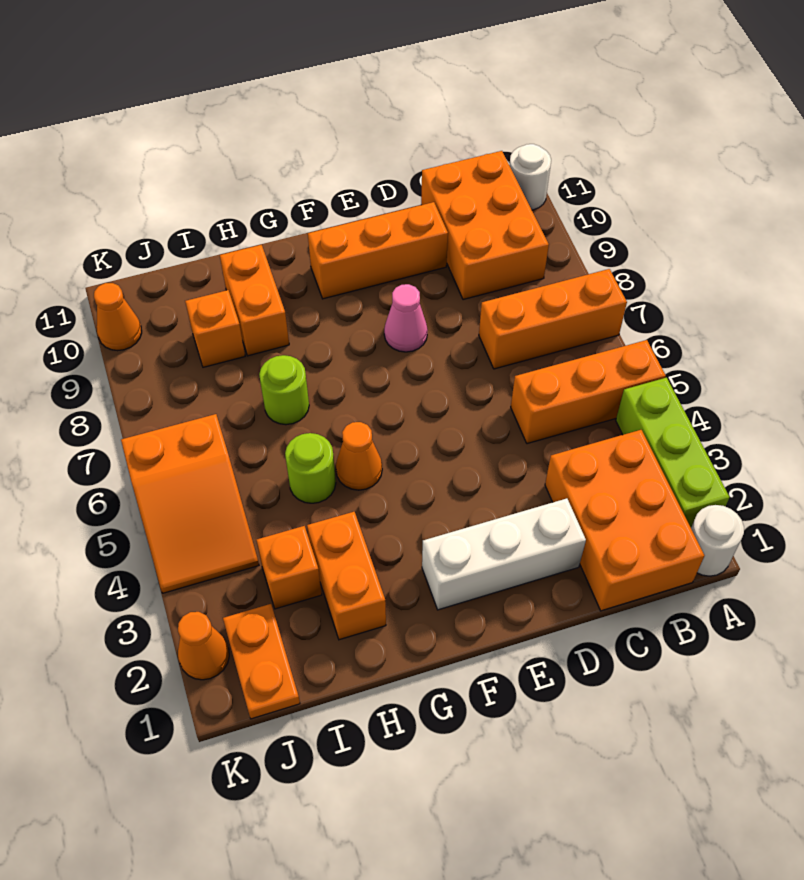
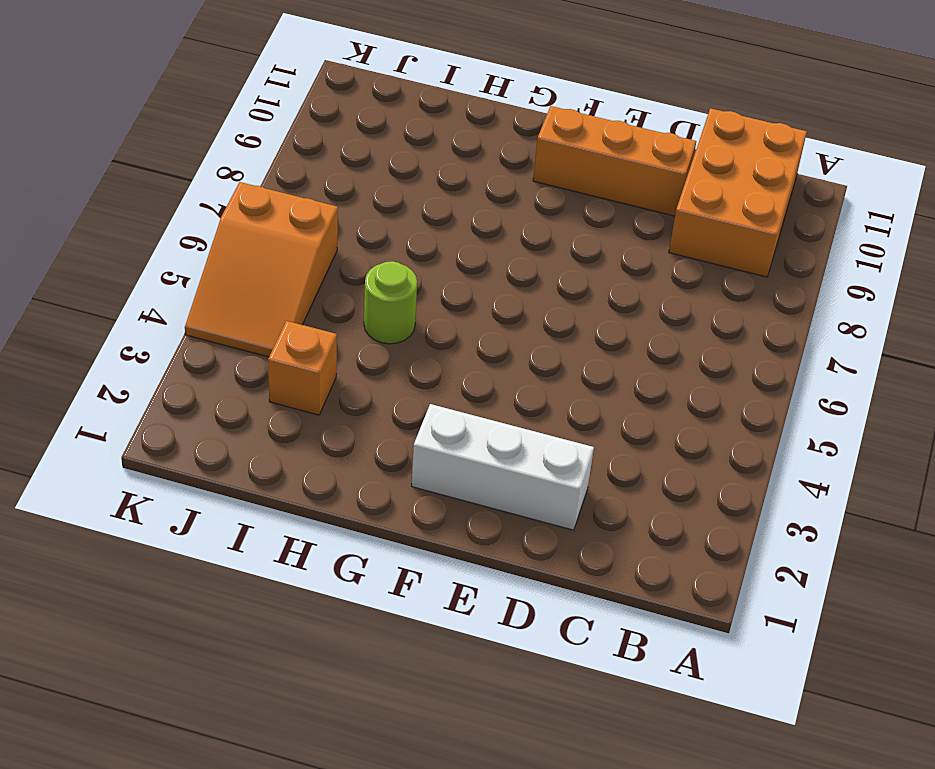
none -> white round brick A1 level 1
none -> lime brick A2:A4 level 1
none -> orange brick A5:C5 level 1

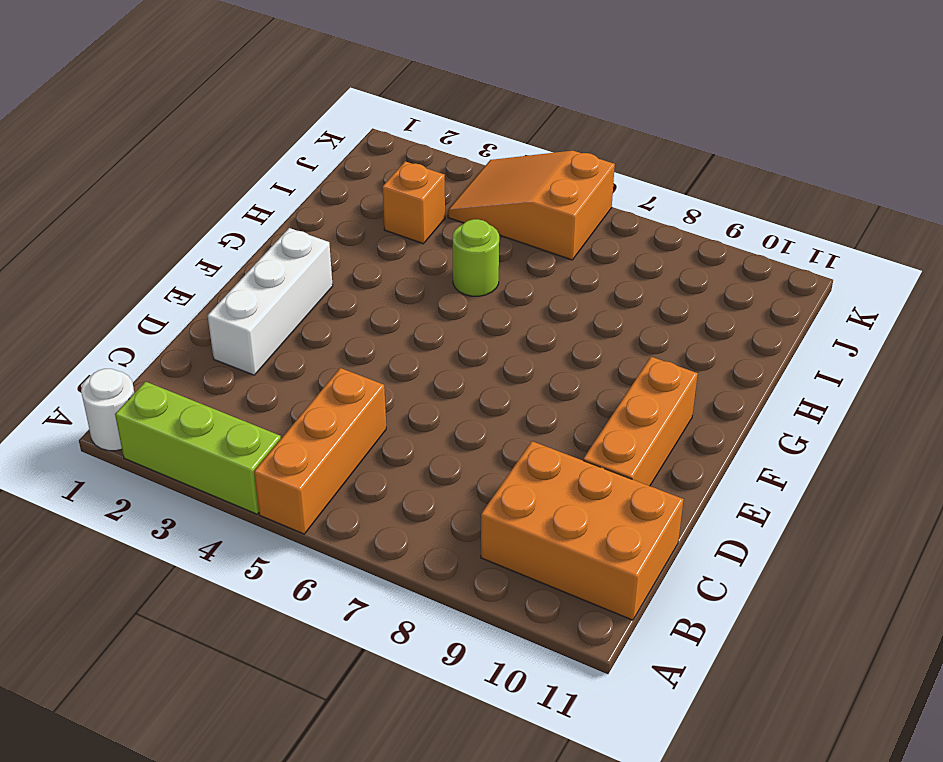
none -> orange brick A7:C7 level 1
none -> white round brick A11 level 1
none -> orange brick B1:C3 level 1

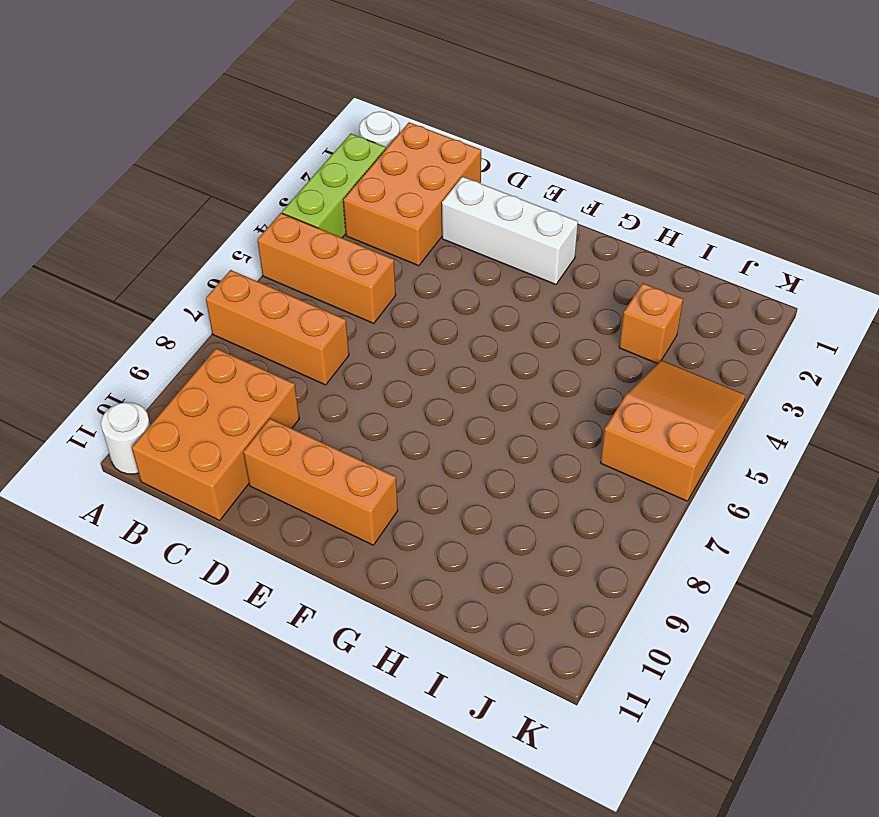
none -> pink cone E8 level 1
none -> orange cone G5 level 1
none -> orange brick H2:H3 level 1

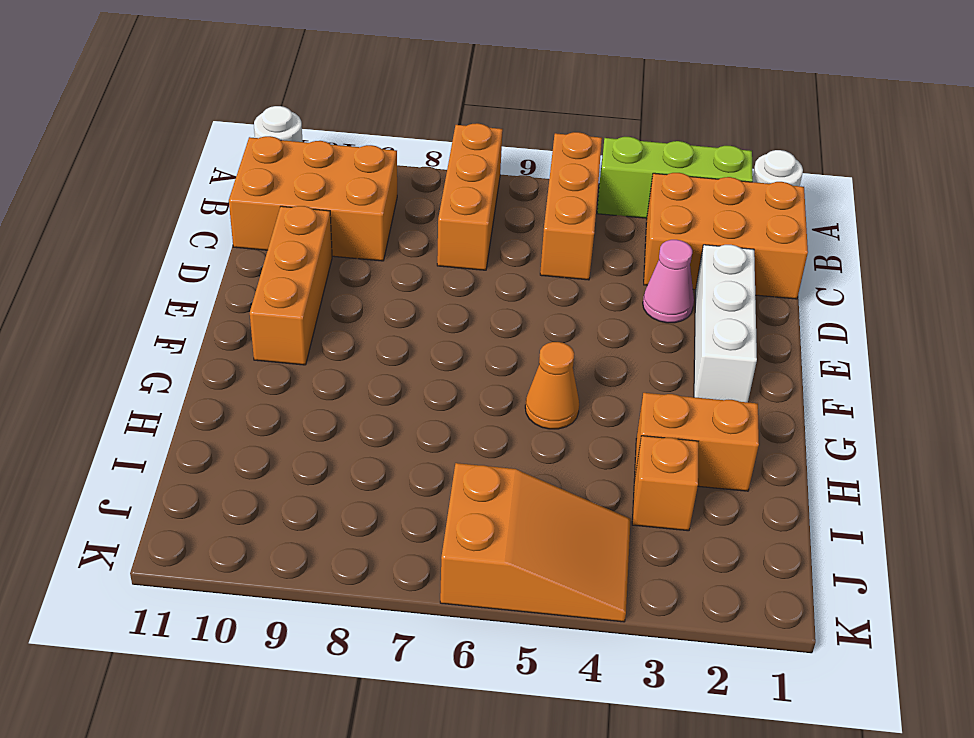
pink cone D3 level 1 -> pink cone E8 level 1
none -> lime round brick H5 level 1
none -> lime round brick H7 level 1
none -> orange brick H9:H10 level 1

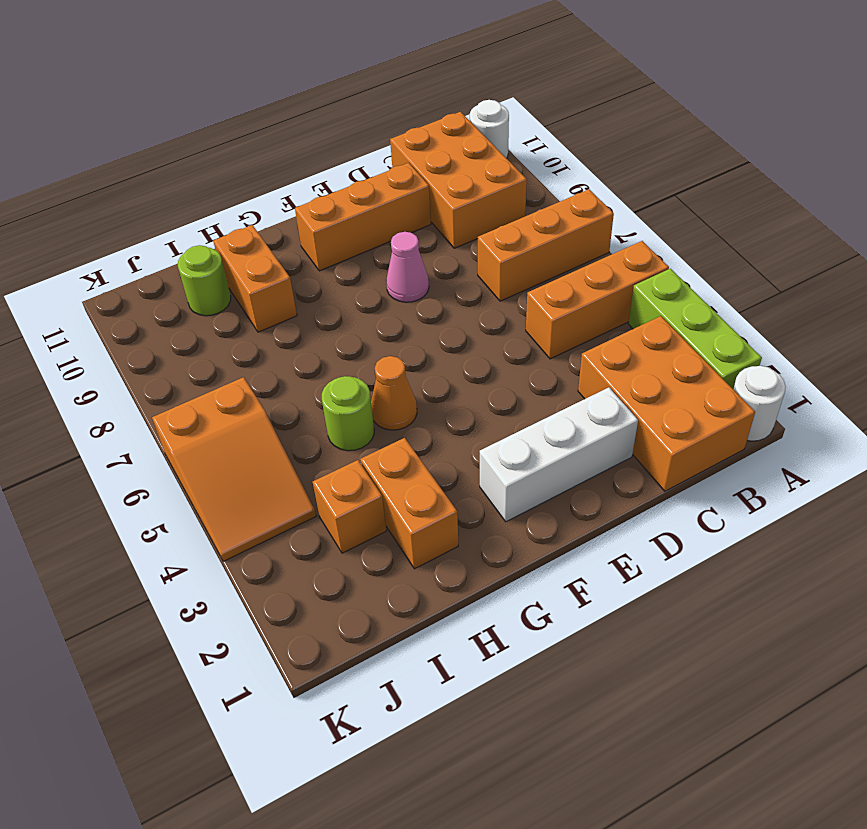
lime round brick I10 level 1 -> lime round brick H7 level 1
none -> orange brick I9 level 1
none -> orange plate J1:J2 level 1
none -> orange cone K2 level 1

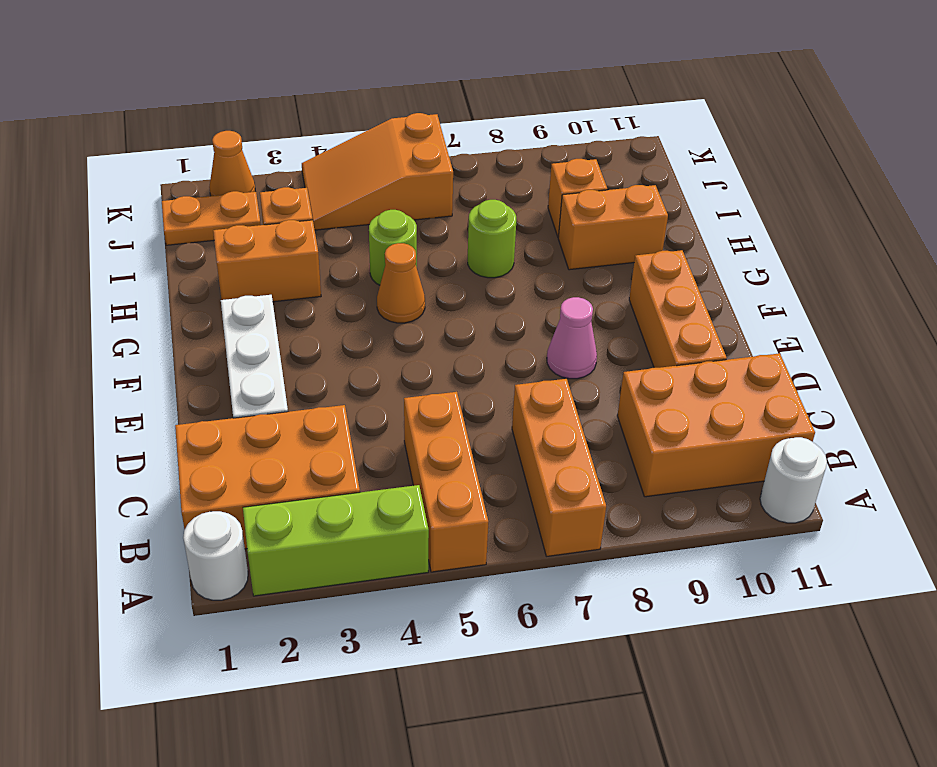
none -> orange cone K10 level 1

